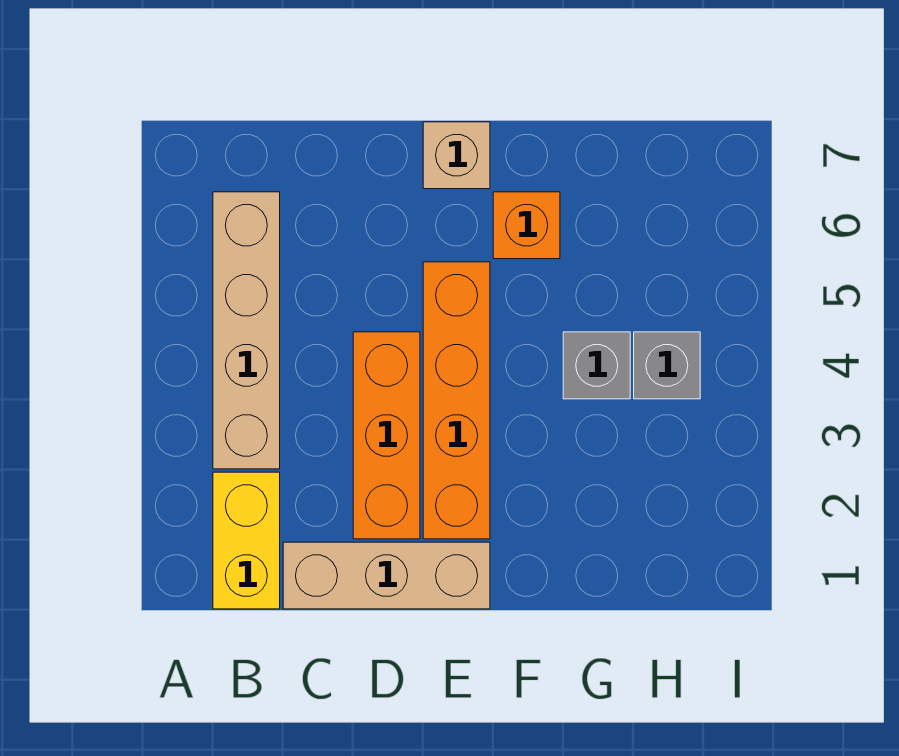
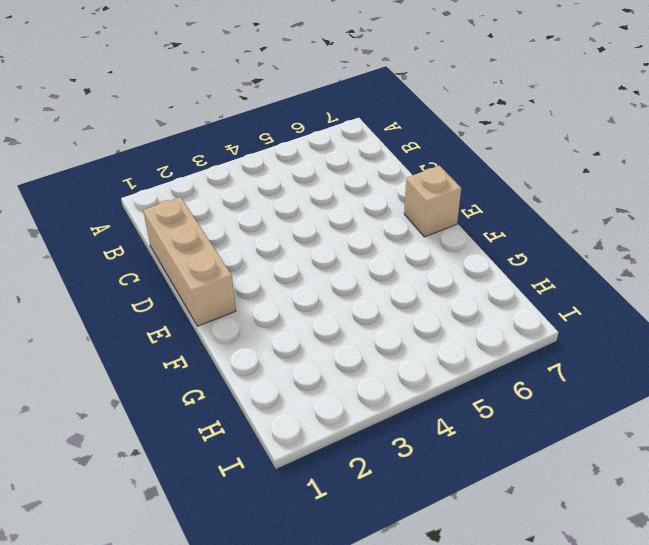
none -> yellow brick B1:B2 level 1
none -> tan brick B3:B6 level 1

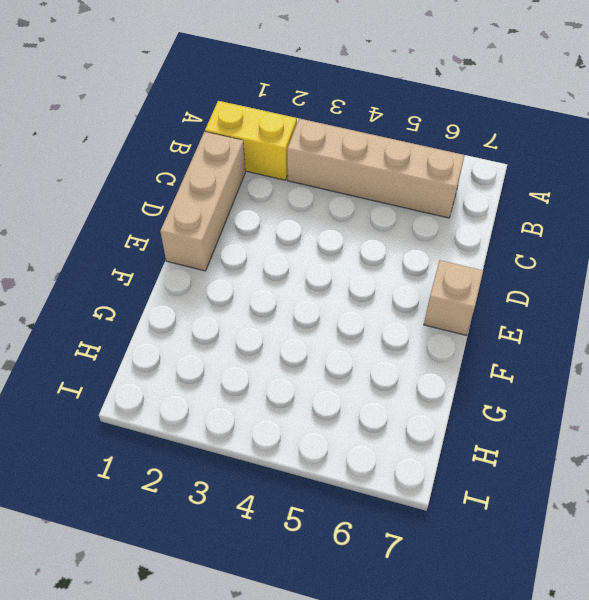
none -> orange brick D2:D4 level 1
none -> orange brick E2:E5 level 1

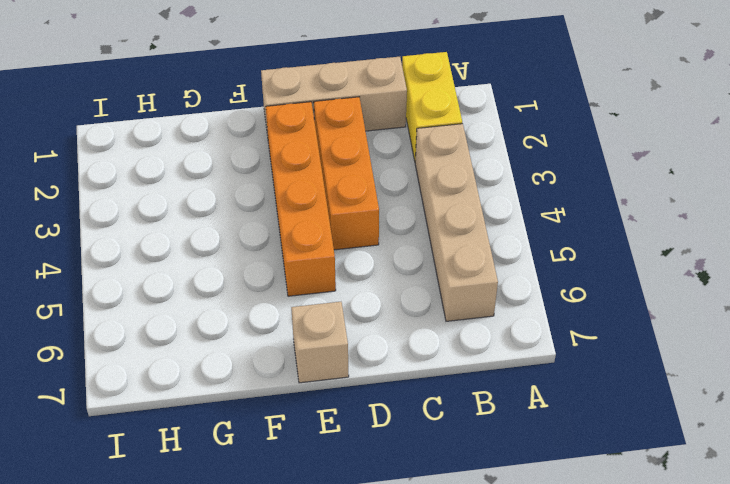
none -> orange brick F6 level 1
none -> grey brick G4 level 1

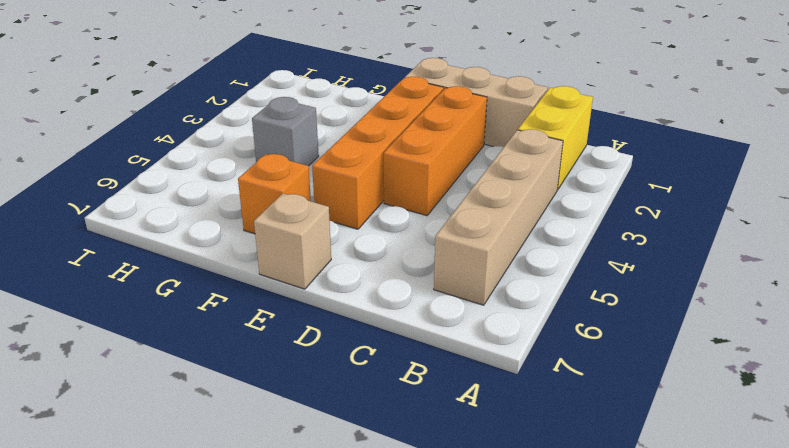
none -> grey brick H4 level 1

